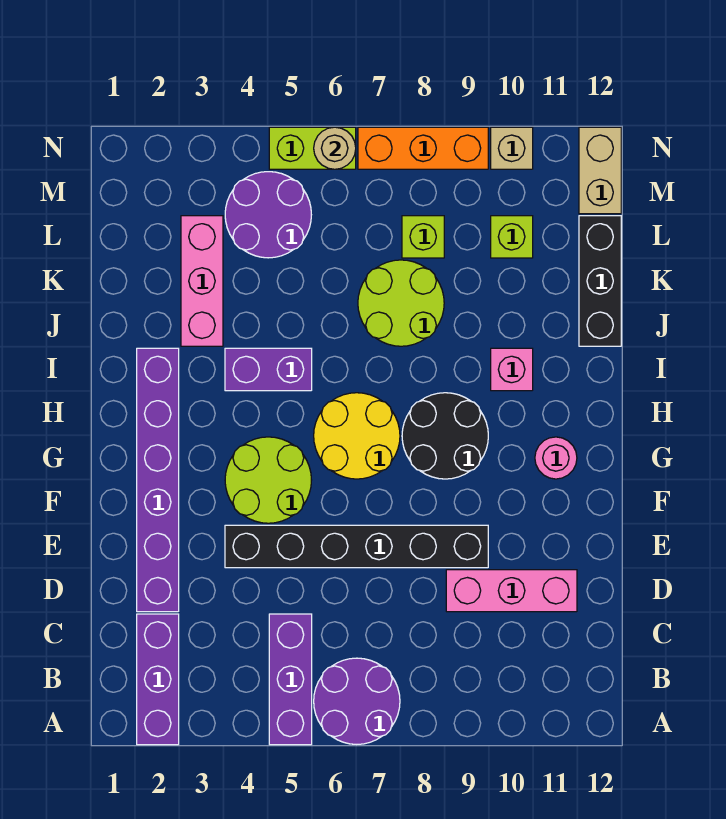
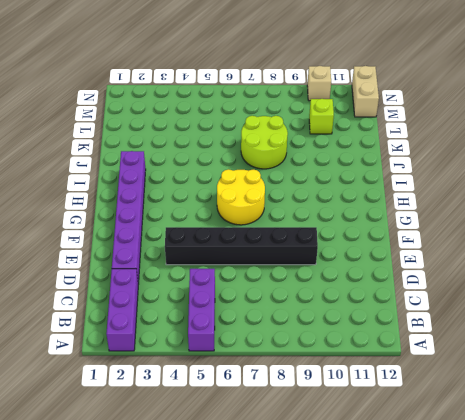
none -> purple round brick A6:B7 level 1
none -> pink brick D9:D11 level 1
none -> lime round brick F4:G5 level 1

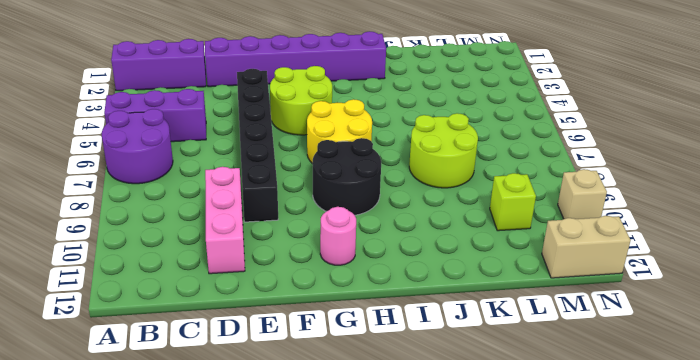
none -> purple brick I4:I5 level 1
none -> pink brick I10 level 1
none -> pink brick J3:L3 level 1

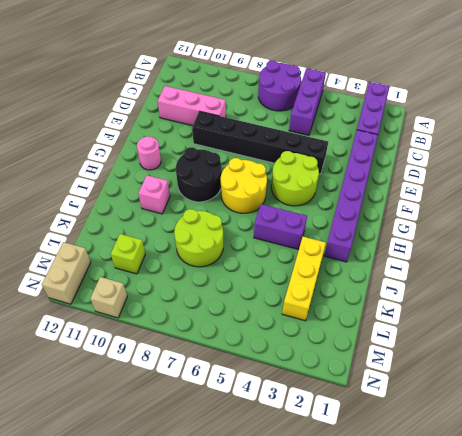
yellow brick J3:L3 level 1 -> pink brick J3:L3 level 1
none -> black brick J12:L12 level 1
none -> purple round brick L4:M5 level 1
none -> lime brick L8 level 1

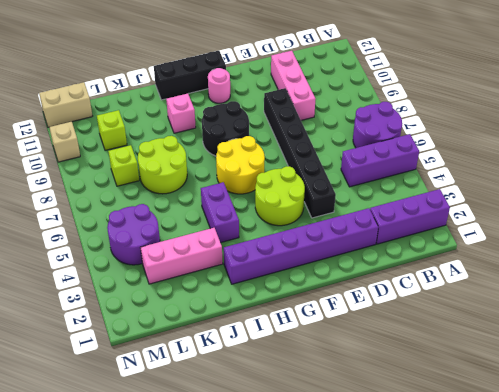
black brick G12:I12 level 1 -> black brick J12:L12 level 1
none -> lime brick N5:N6 level 1
none -> orange brick N7:N9 level 1
none -> tan round brick N6 level 2

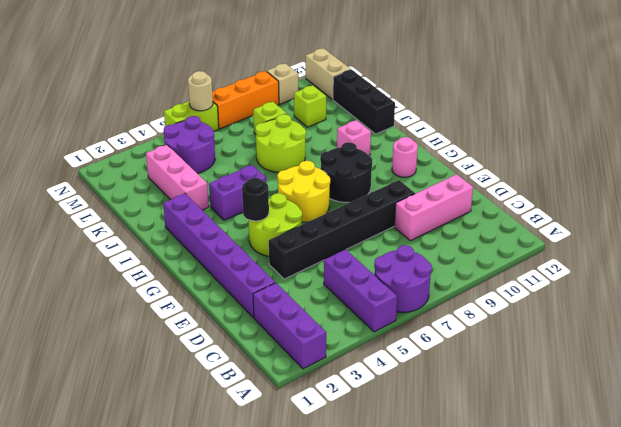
black round brick G4 level 2 -> none

